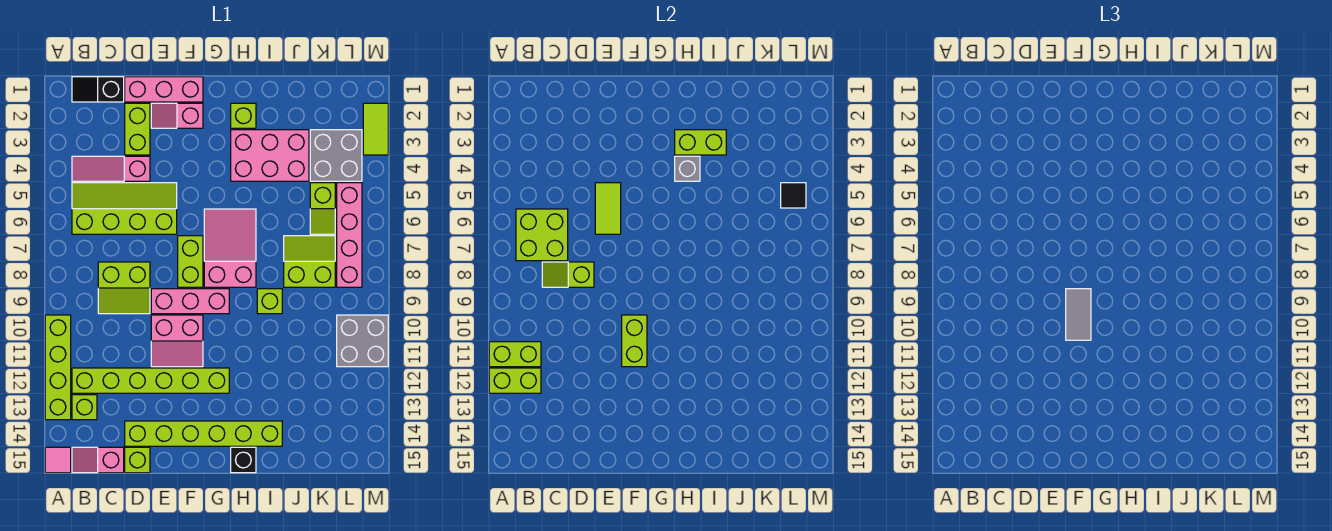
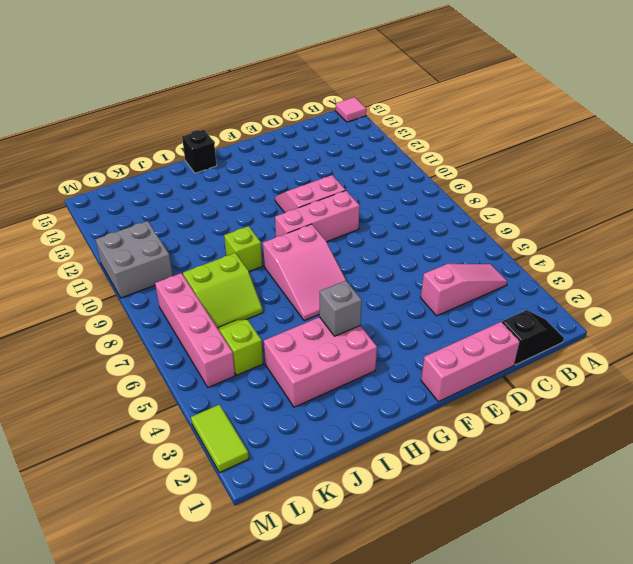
none -> lime brick A10:A13 level 1
none -> lime slope B5:E6 level 1 top 6
none -> lime brick B12:G12 level 1
none -> lime brick B13 level 1

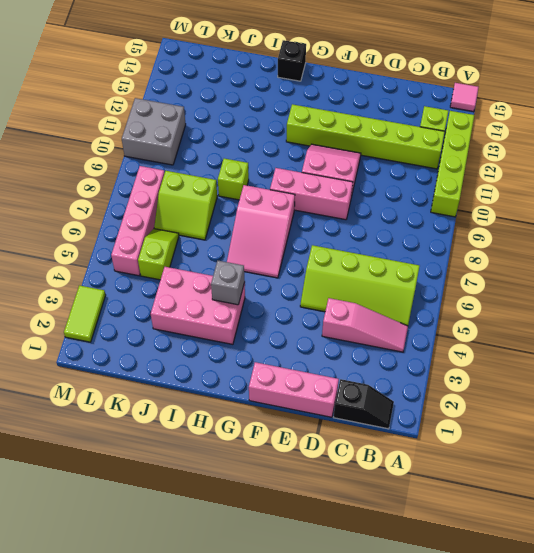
none -> pink slope B15:C15 level 1 top C
none -> lime slope C8:D9 level 1 top 8
none -> lime brick D2:D3 level 1
none -> lime brick D14:I14 level 1

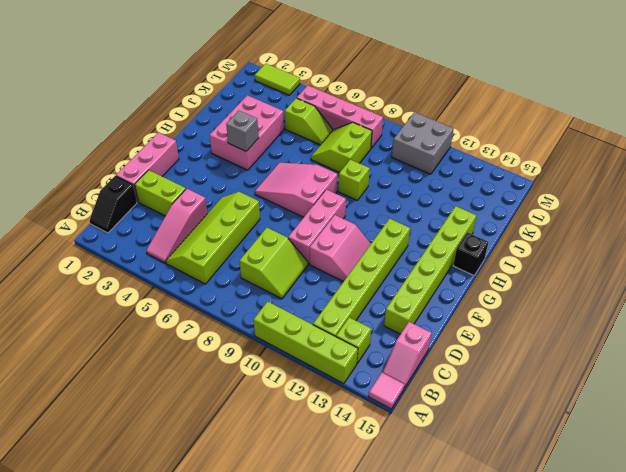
none -> lime brick D15 level 1
none -> pink slope E2:F2 level 1 top F
none -> lime brick F7:F8 level 1
none -> lime brick H2 level 1

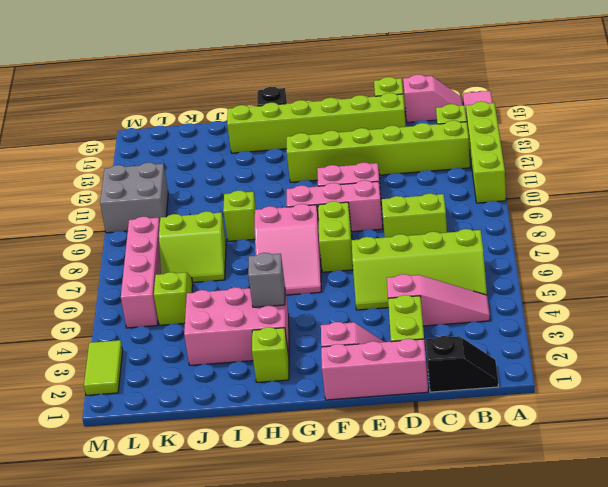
none -> grey brick K3:L4 level 1
none -> lime brick A11:B11 level 2
none -> lime brick A12:B12 level 2
none -> lime brick B6:C7 level 2

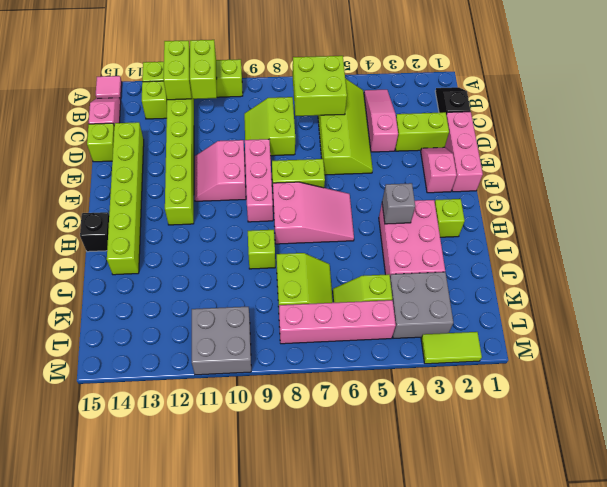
none -> lime slope C8:D8 level 2 top D
none -> lime tile E5:E6 level 2
none -> lime brick F10:F11 level 2
none -> lime brick H3:I3 level 2

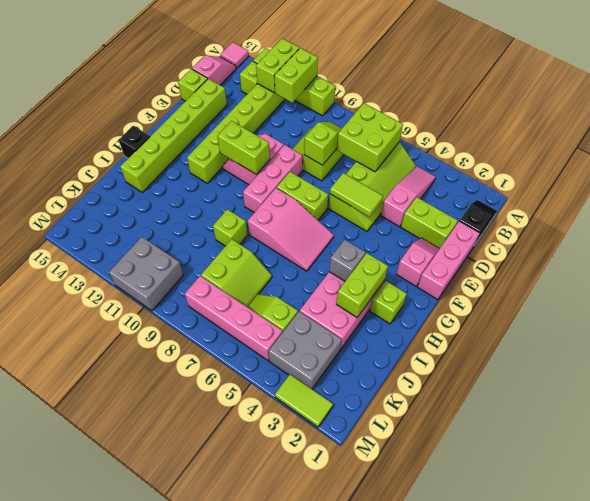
none -> black tile L5 level 2
none -> grey tile F9:F10 level 3

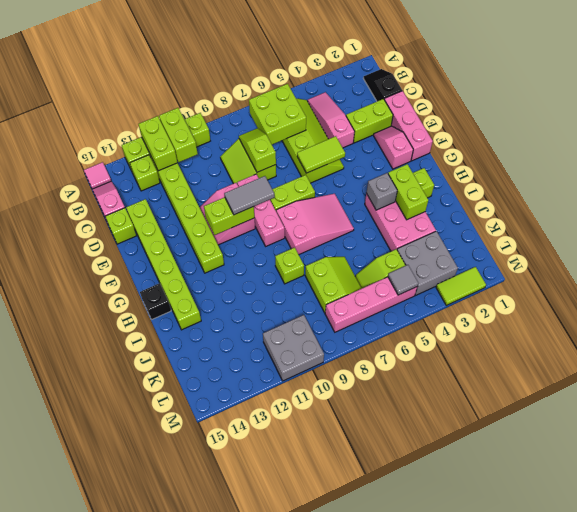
grey tile L5 level 2 -> black tile L5 level 2

